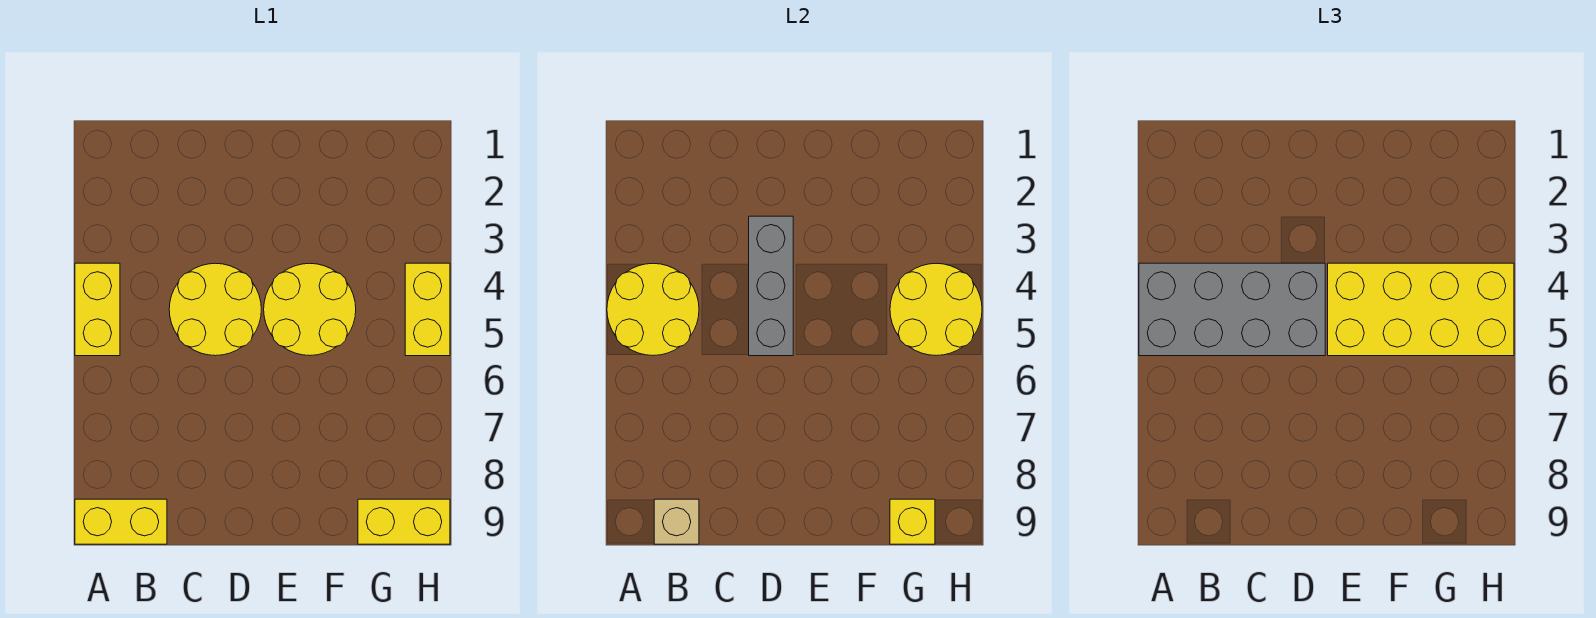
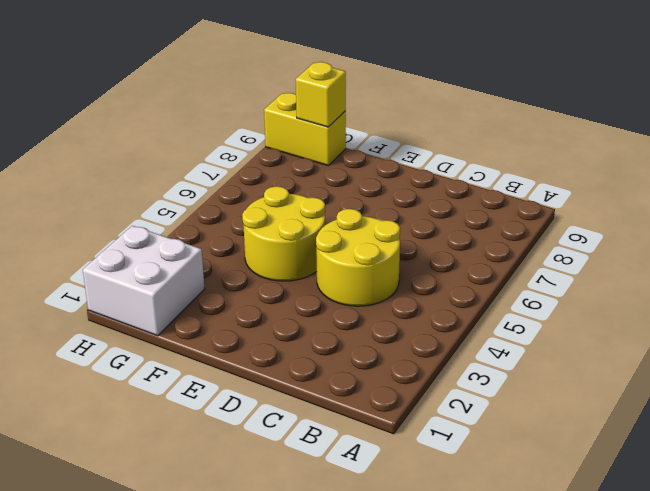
white brick G1:H2 level 1 -> none
none -> yellow brick A4:A5 level 1
none -> yellow brick A9:B9 level 1
none -> yellow brick H4:H5 level 1

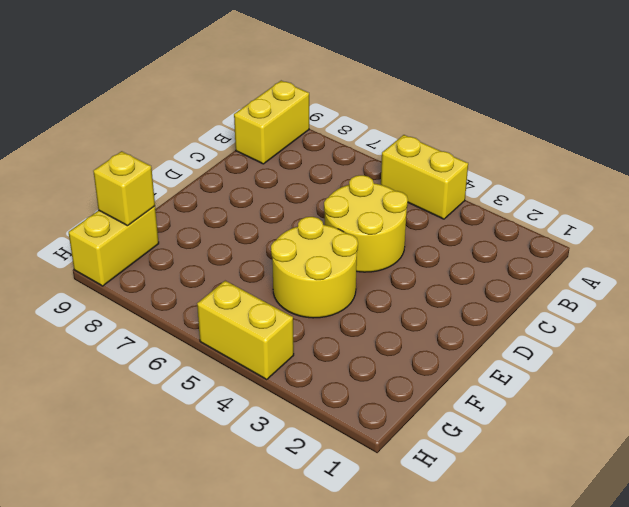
none -> yellow round brick A4:B5 level 2
none -> tan brick B9 level 2
none -> grey brick D3:D5 level 2

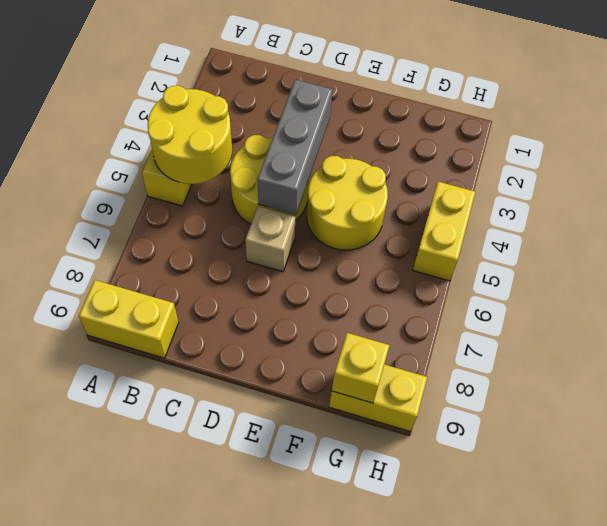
tan brick D6 level 1 -> tan brick B9 level 2
none -> yellow round brick G4:H5 level 2
none -> grey brick A4:D5 level 3
none -> yellow brick E4:H5 level 3

